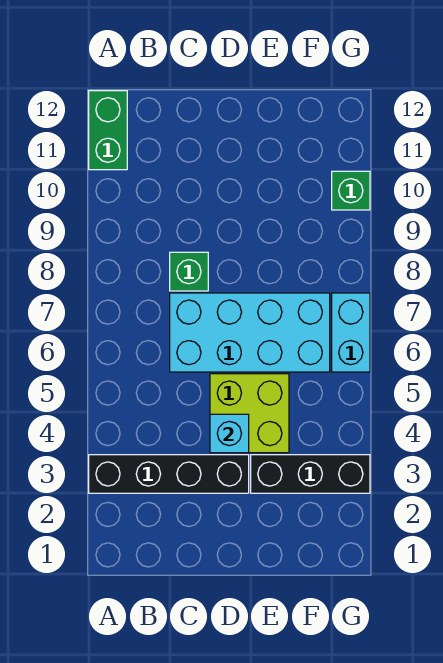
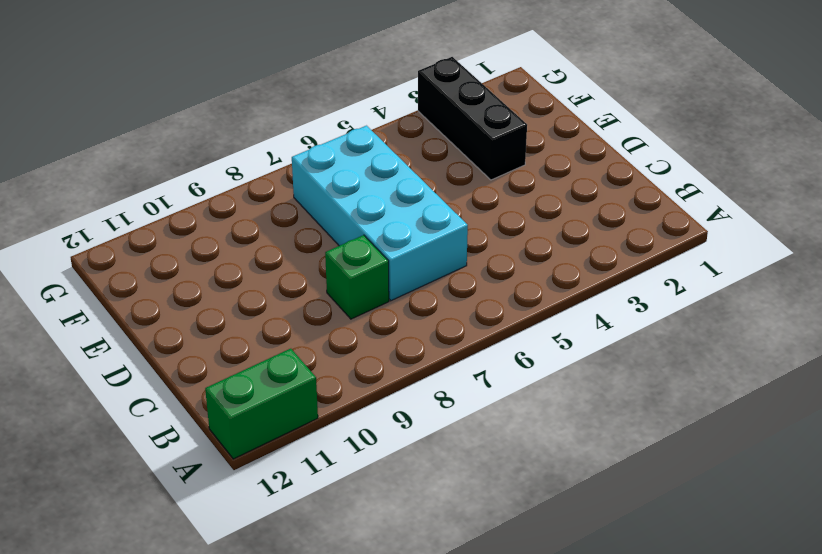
none -> black brick A3:D3 level 1
none -> lime brick D4:E5 level 1

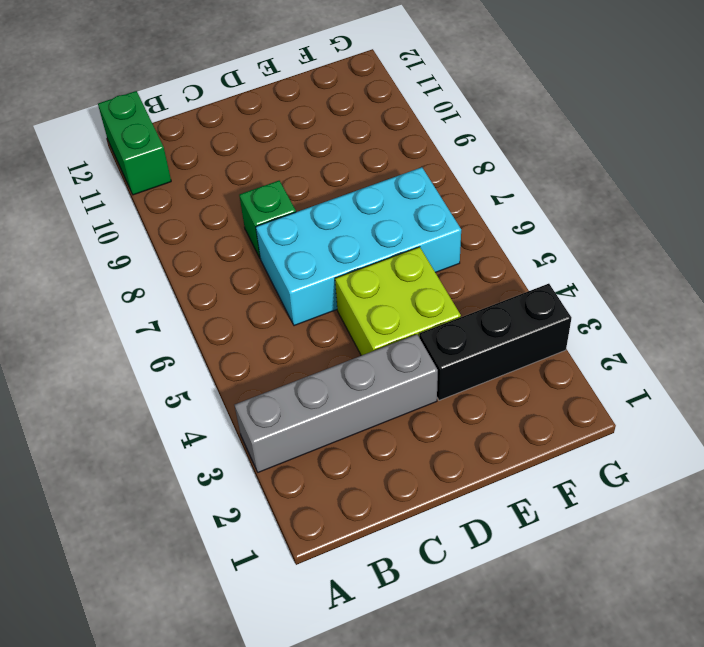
grey brick A3:D3 level 1 -> black brick A3:D3 level 1
none -> cyan brick G6:G7 level 1
none -> green brick G10 level 1

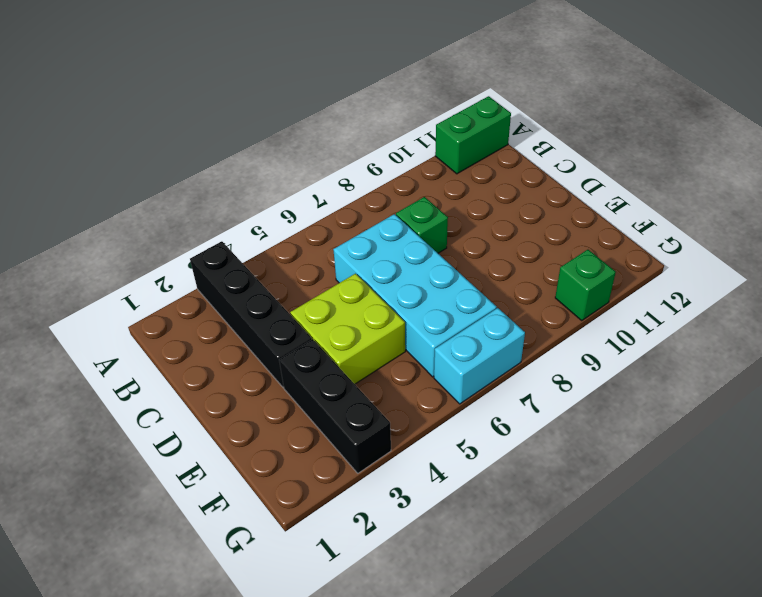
none -> cyan brick D4 level 2

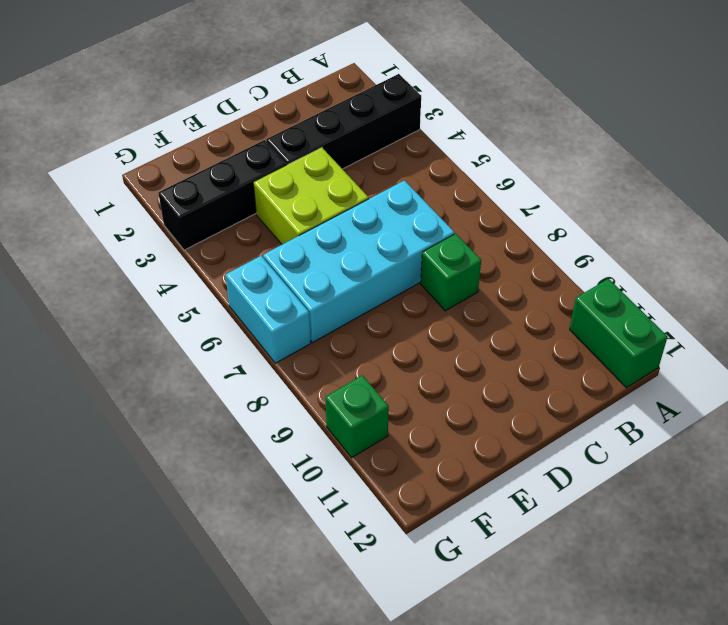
none -> cyan brick D4 level 2

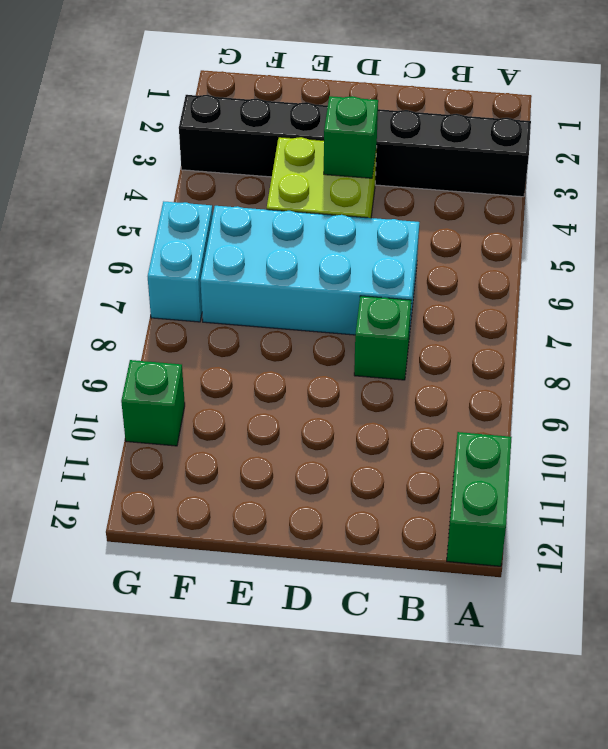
green brick D4 level 2 -> cyan brick D4 level 2

